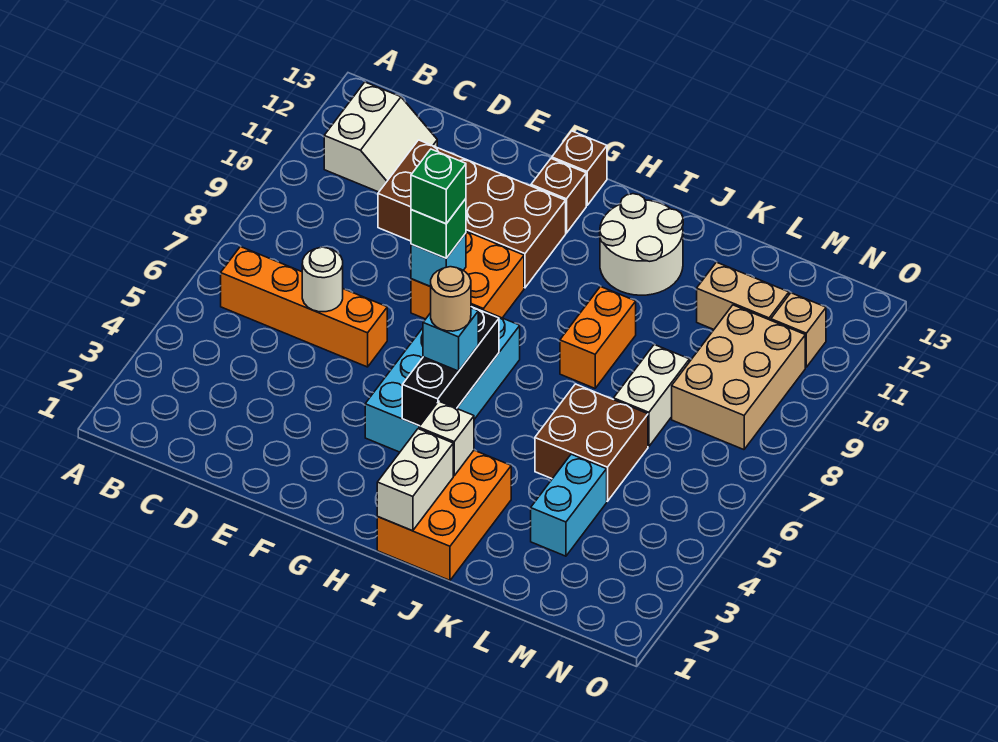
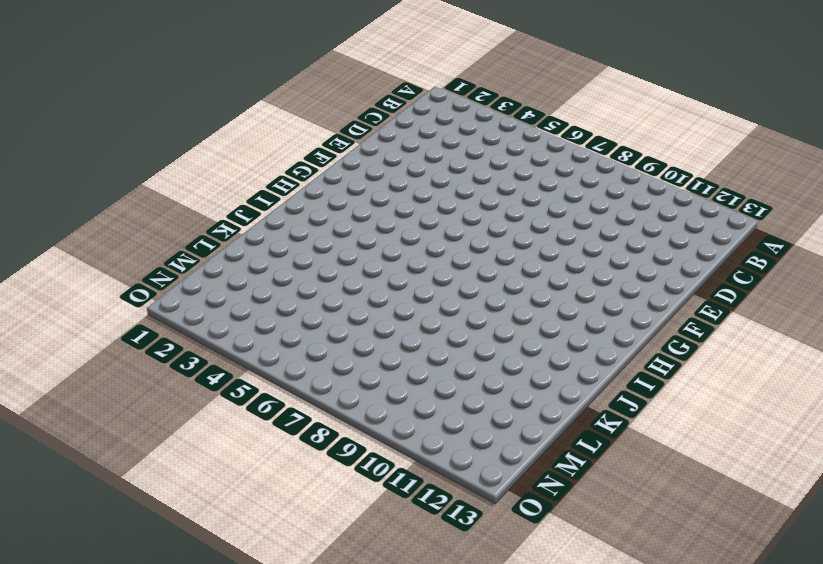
none -> orange brick B6:E6 level 1
none -> white slope B11:C12 level 1 top B
none -> brown brick D10:G11 level 1

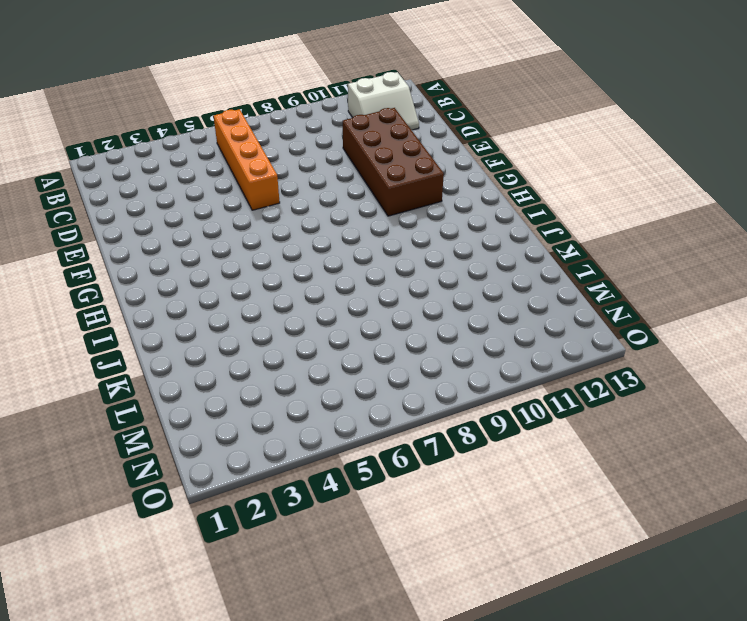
none -> orange brick F8:G9 level 1
none -> cyan brick G4:H7 level 1
none -> brown brick G12 level 1

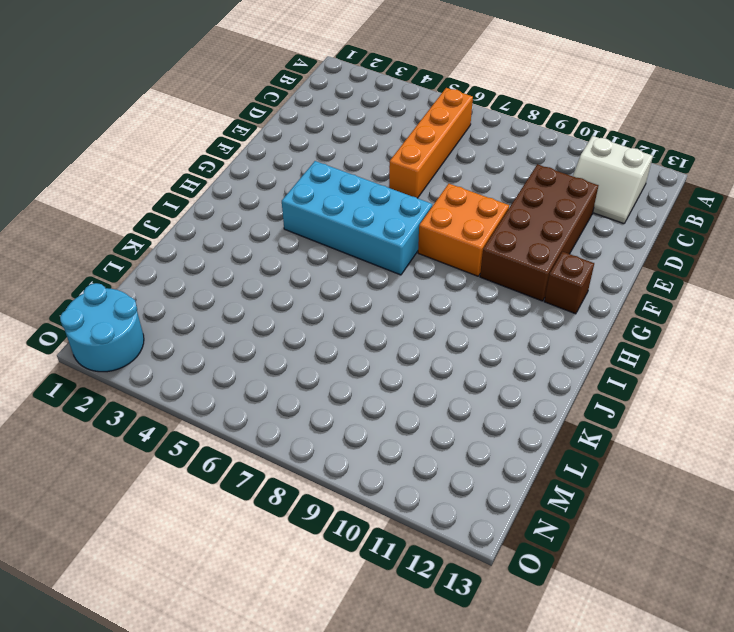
cyan round brick N1:O2 level 1 -> none
none -> brown brick G13 level 1
none -> orange brick I1:J3 level 1
none -> white round brick I11:J12 level 1

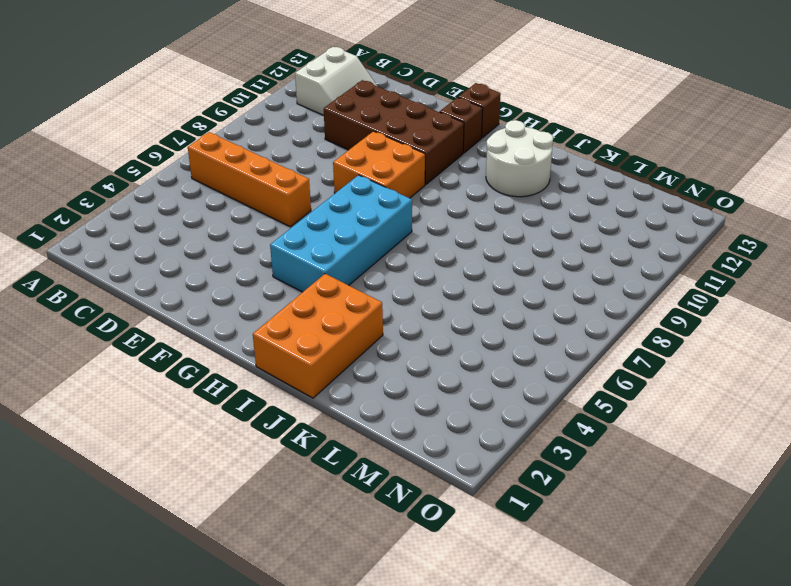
none -> orange brick J8:J9 level 1
none -> brown brick K5:L6 level 1
none -> cyan brick L3:L4 level 1

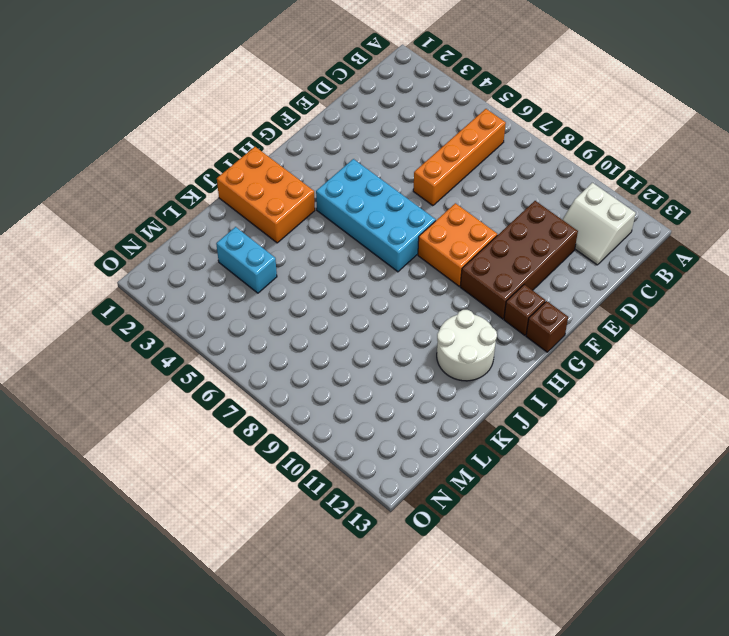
none -> orange brick J8:J9 level 1
none -> brown brick K5:L6 level 1
none -> white brick L7:L8 level 1

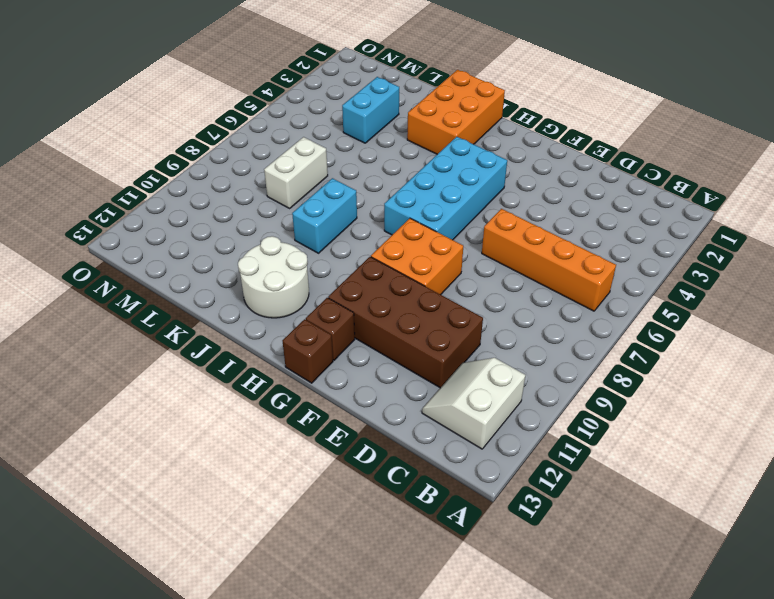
cyan brick J8:J9 level 1 -> orange brick J8:J9 level 1
none -> brown brick K5:L6 level 1
none -> tan brick L11:M11 level 1
none -> tan brick M8:N10 level 1

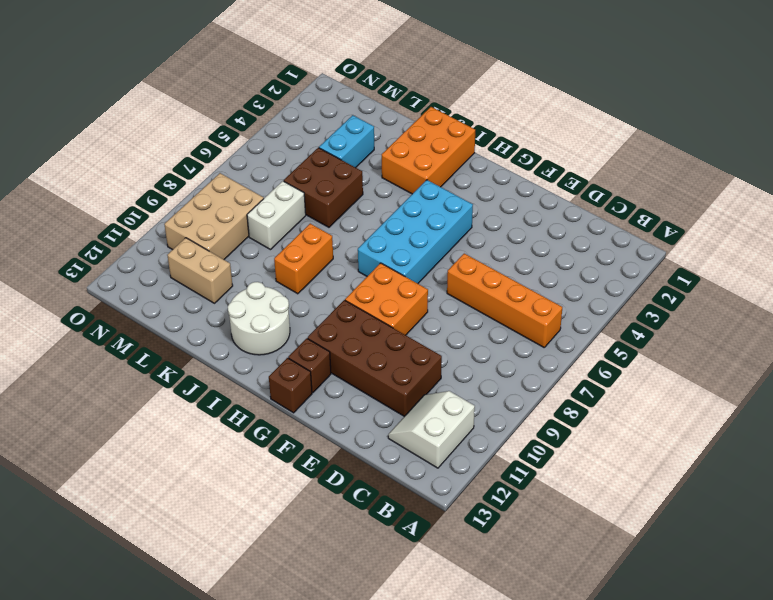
none -> tan brick N11 level 1
none -> white round brick D6 level 2
none -> cyan brick F8 level 2

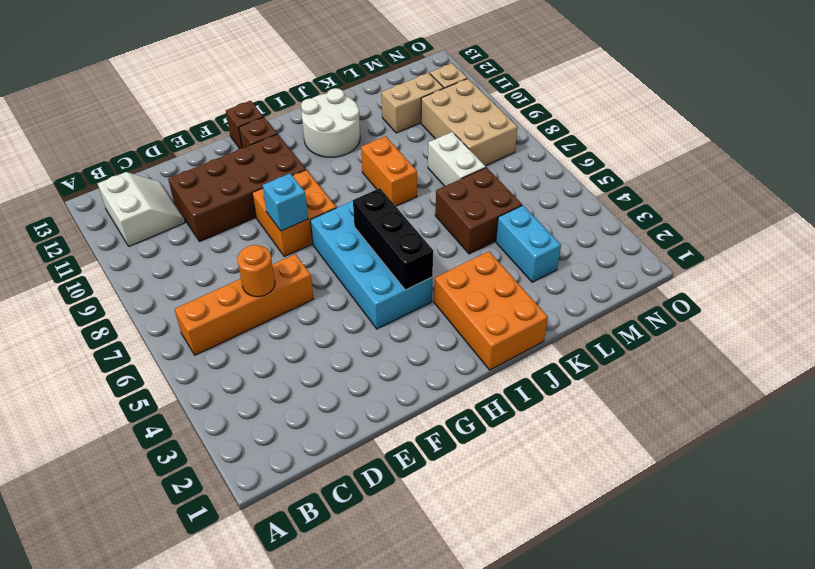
orange round brick D6 level 2 -> white round brick D6 level 2
none -> white brick I1:I2 level 2
none -> white brick I3 level 2
none -> green brick F8 level 3

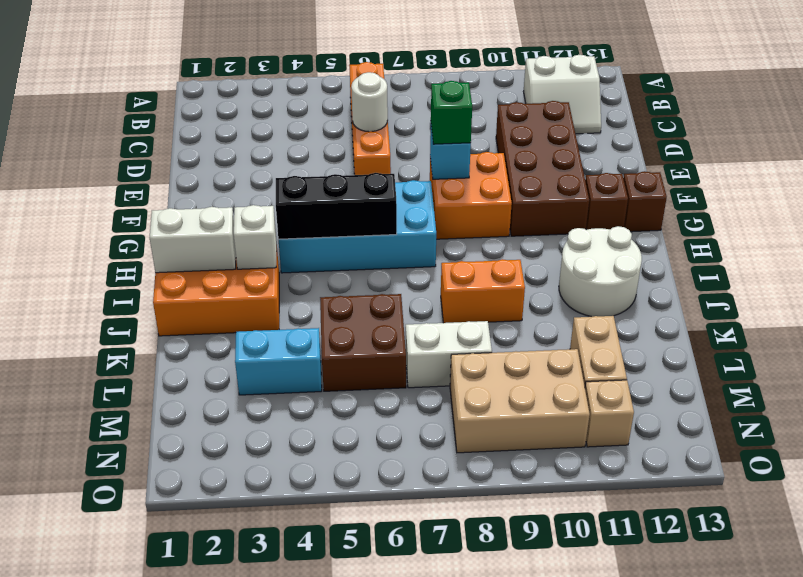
none -> cyan brick H5 level 3
none -> green brick F8 level 4
none -> tan round brick H5 level 4

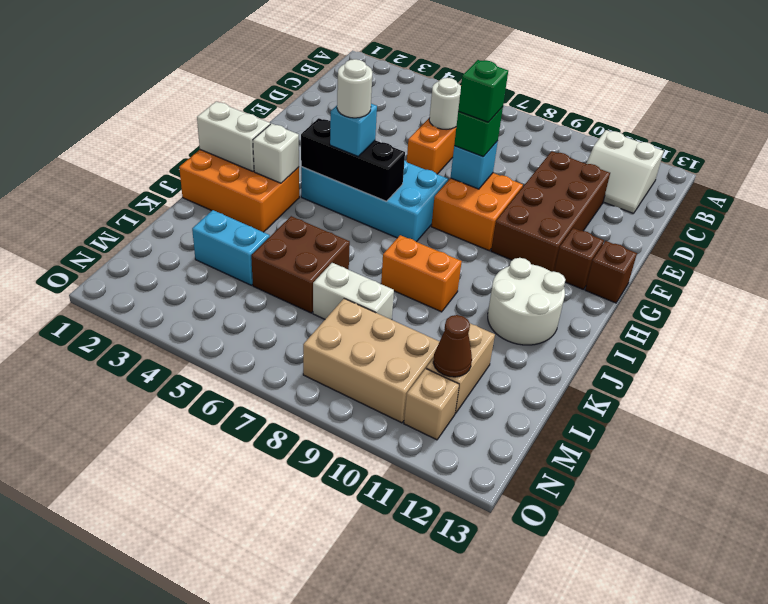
white round brick H5 level 4 -> tan round brick H5 level 4
brown cone M11 level 2 -> none

